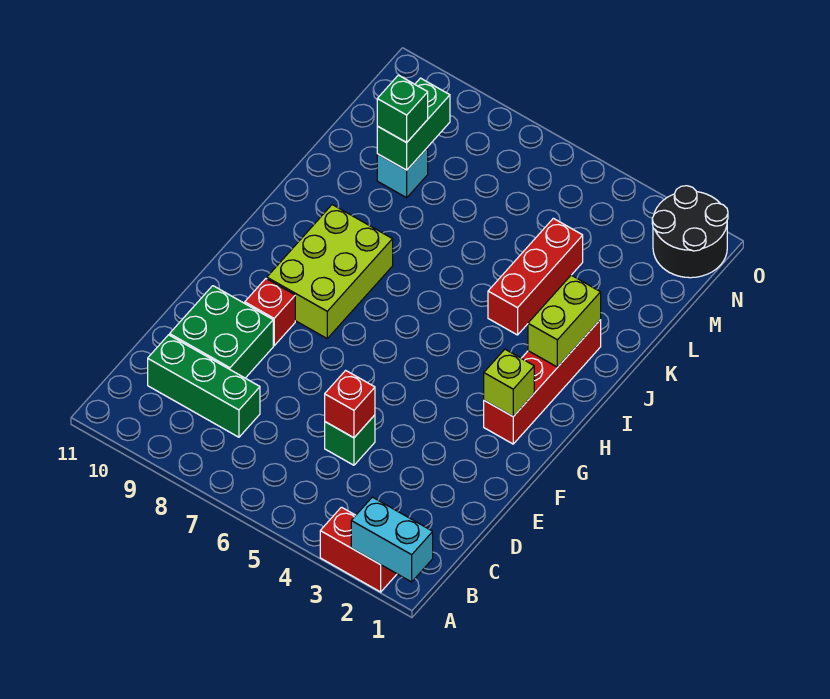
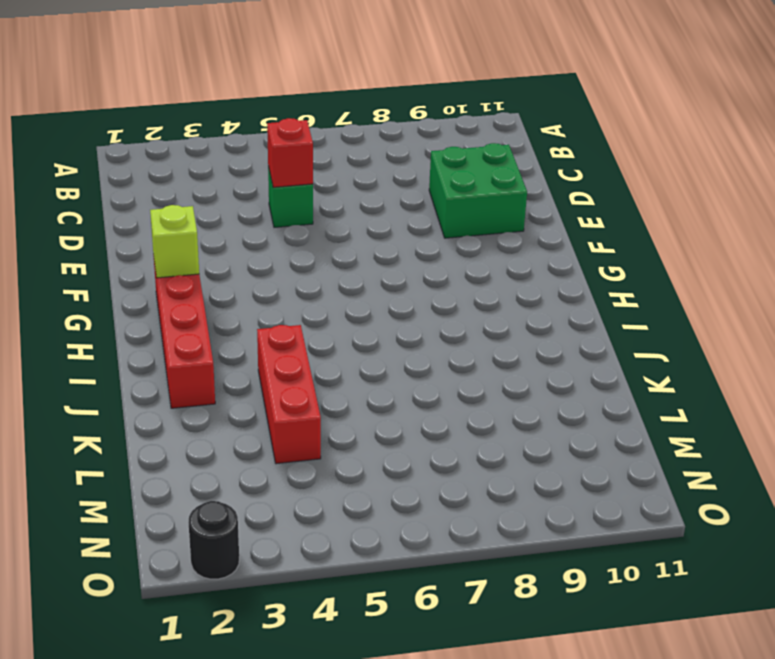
black round brick O2 level 1 -> black round brick N1:O2 level 1
none -> red brick A2:A3 level 1
none -> green brick C8:C10 level 1
none -> red brick F9 level 1

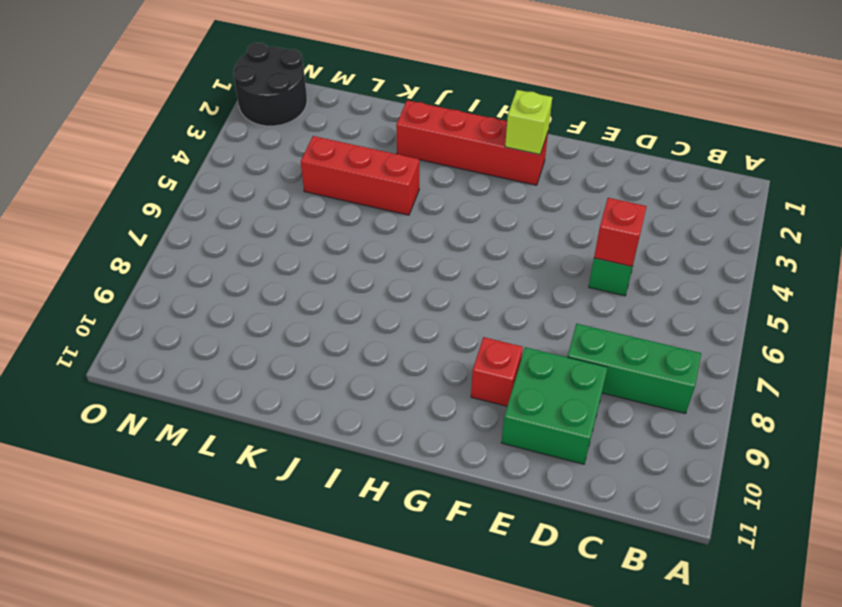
green brick B8:D8 level 1 -> green brick C8:C10 level 1
none -> red brick A2:A3 level 1
none -> lime brick G8:I9 level 1
none -> cyan brick L9 level 1

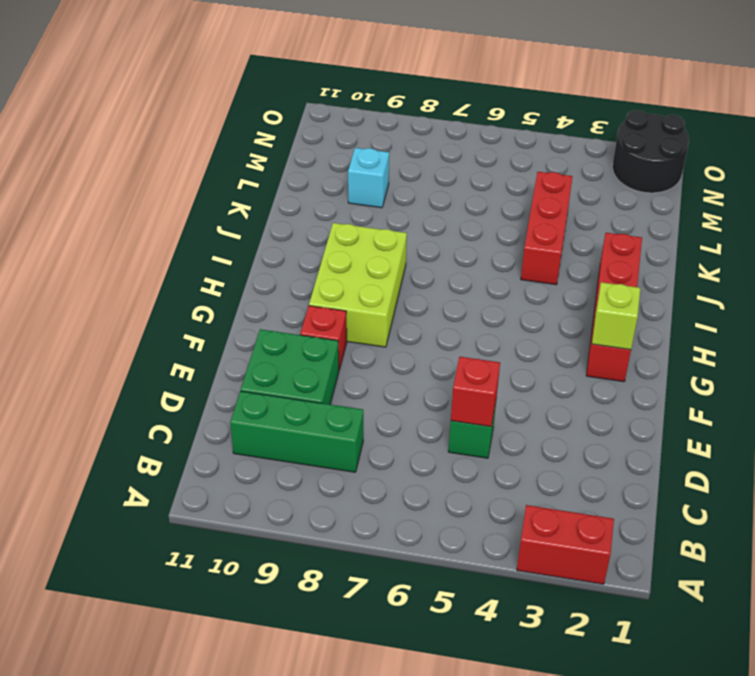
none -> cyan brick A1:A2 level 2
none -> lime brick I2:J2 level 2
none -> green brick L9:M9 level 2

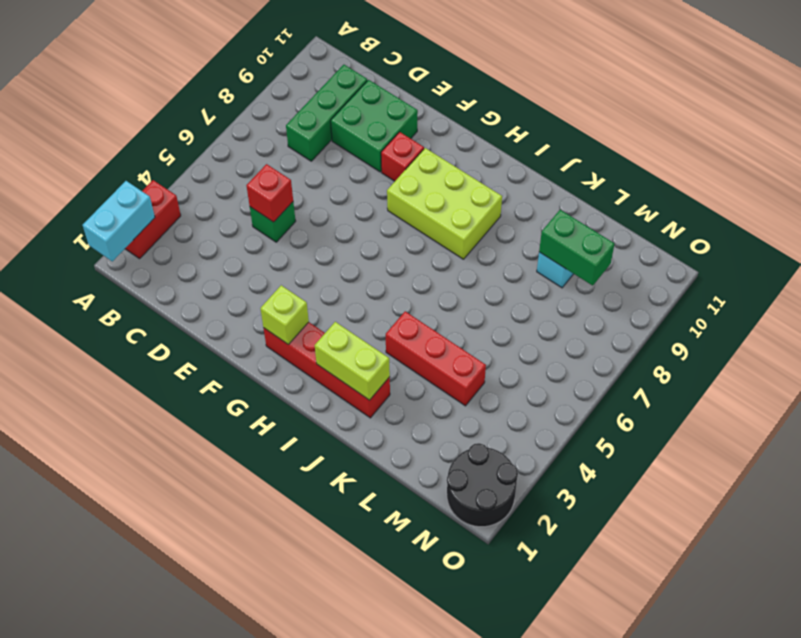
none -> green brick L9 level 3

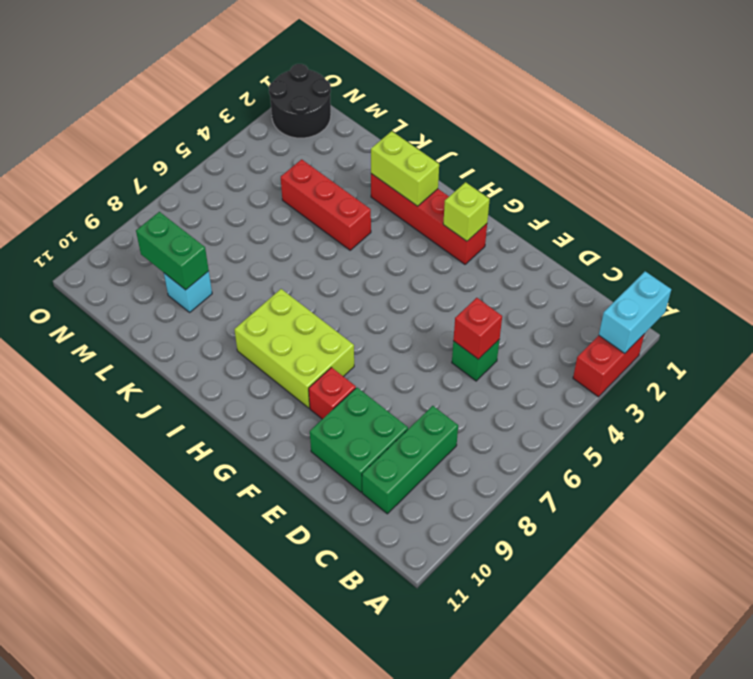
none -> green brick L9 level 3

